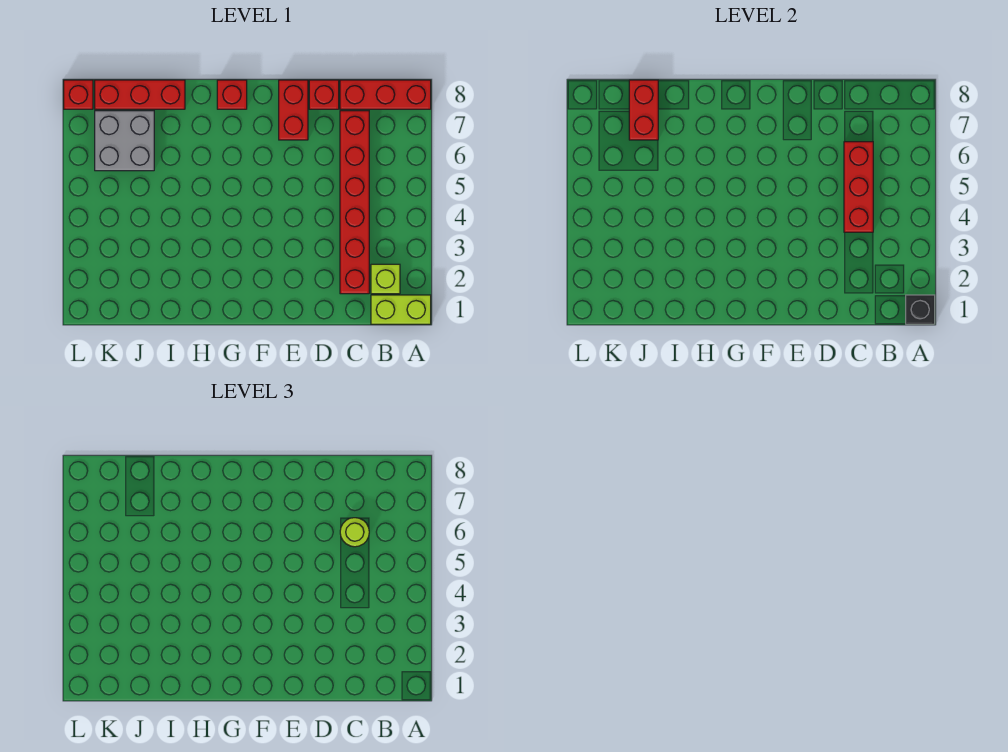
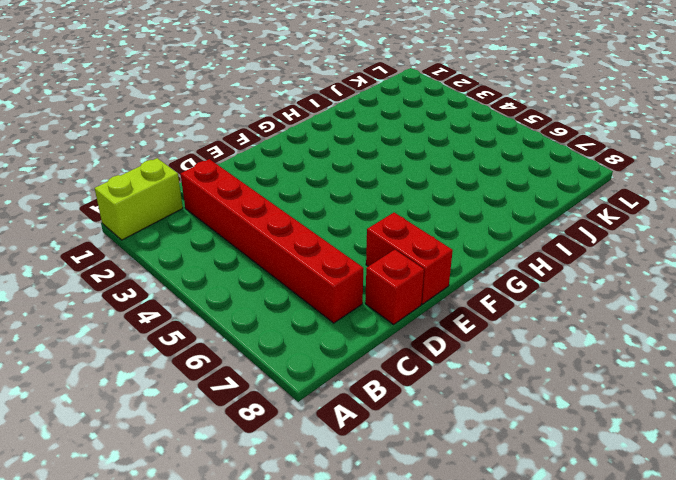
none -> red brick A8:C8 level 1
none -> lime brick B2 level 1
none -> red brick G8 level 1

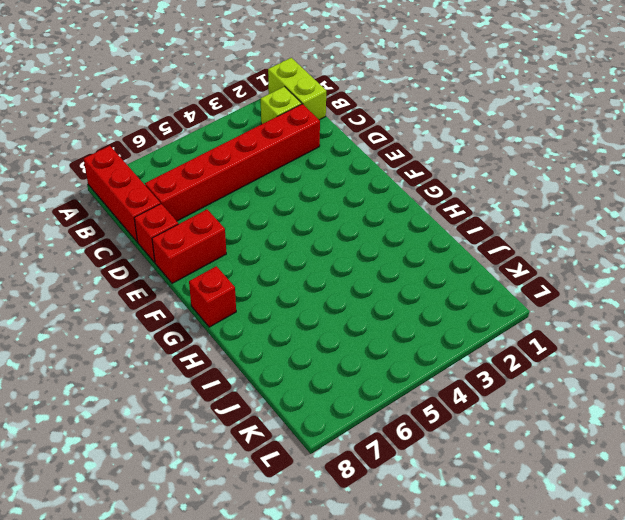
none -> red brick I8:K8 level 1
none -> grey brick J6:K7 level 1
none -> red brick L8 level 1

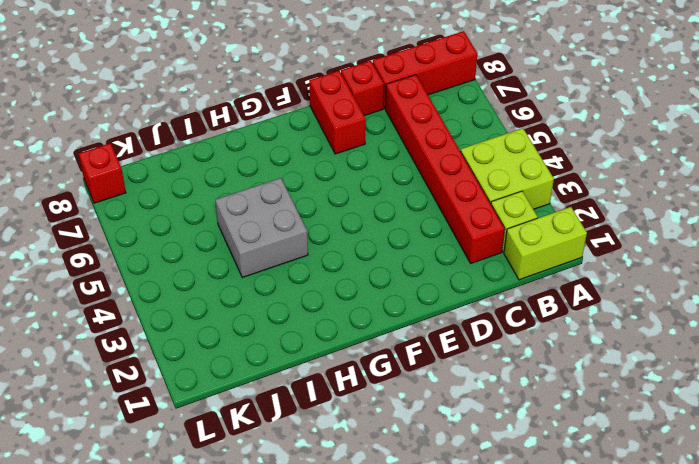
lime brick A3:B4 level 1 -> none
grey brick H4:I5 level 1 -> grey brick J6:K7 level 1
none -> red brick G8 level 1
none -> red brick I8:K8 level 1
none -> black brick A1 level 2

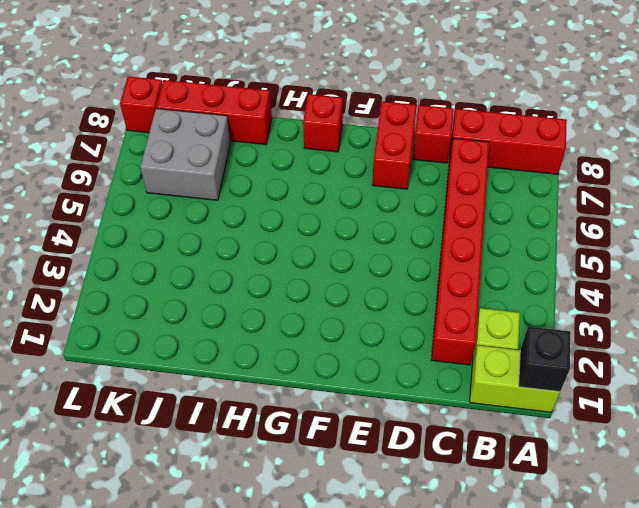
none -> red brick C4:C6 level 2
none -> red brick J7:J8 level 2
none -> lime round brick C6 level 3

